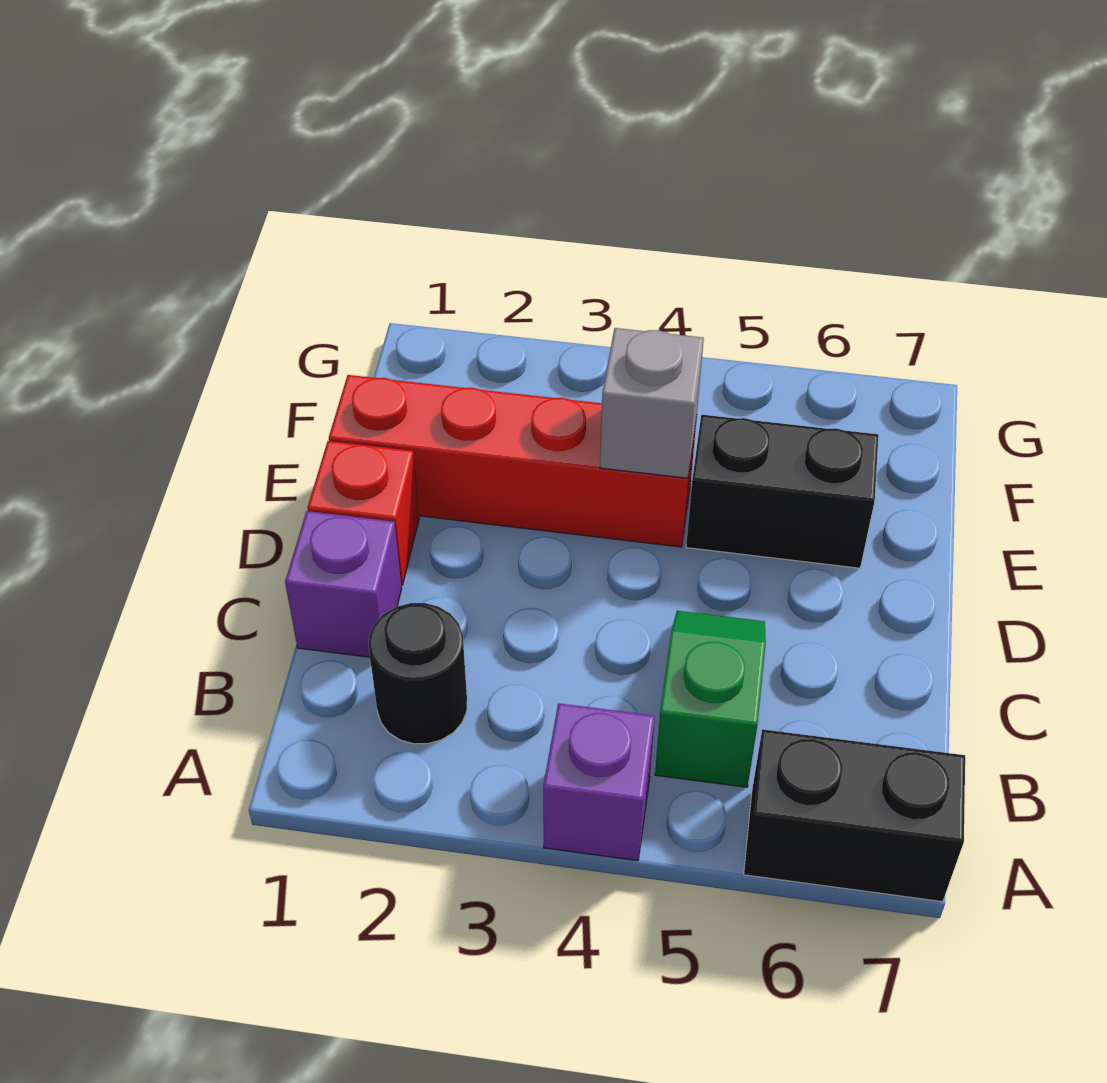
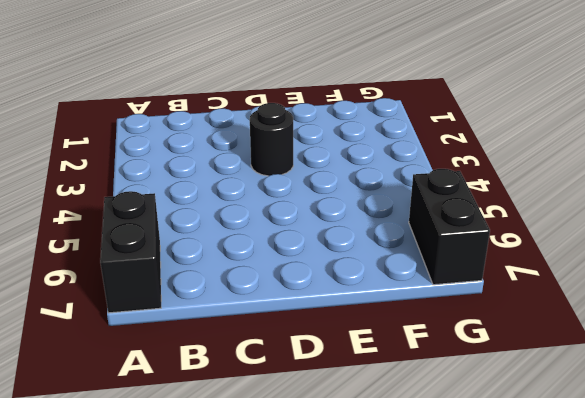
black round brick D3 level 1 -> black round brick B2 level 1
black brick G6:G7 level 1 -> black brick E5:E6 level 1
none -> purple brick A4 level 1
none -> green slope B5:C5 level 1 top B

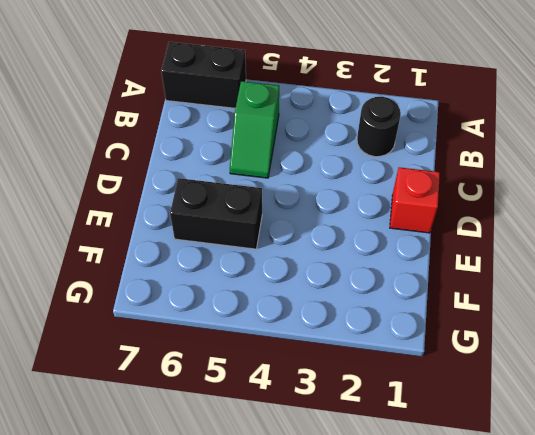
none -> purple brick A4 level 1
none -> purple brick C1 level 1

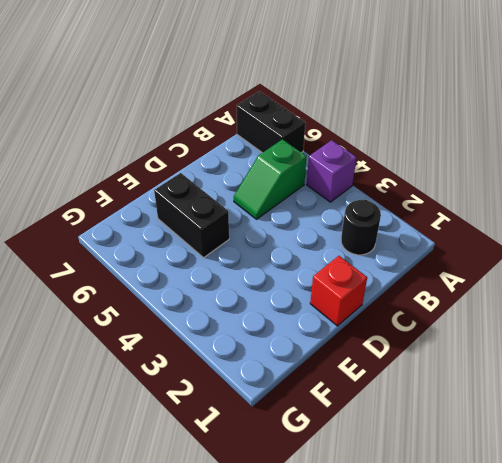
none -> purple brick C1 level 1
none -> red brick E1:E4 level 1

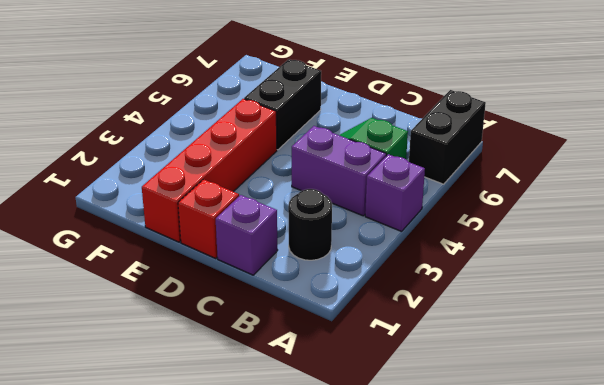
purple brick B4:C4 level 1 -> none
none -> grey brick E4 level 2

